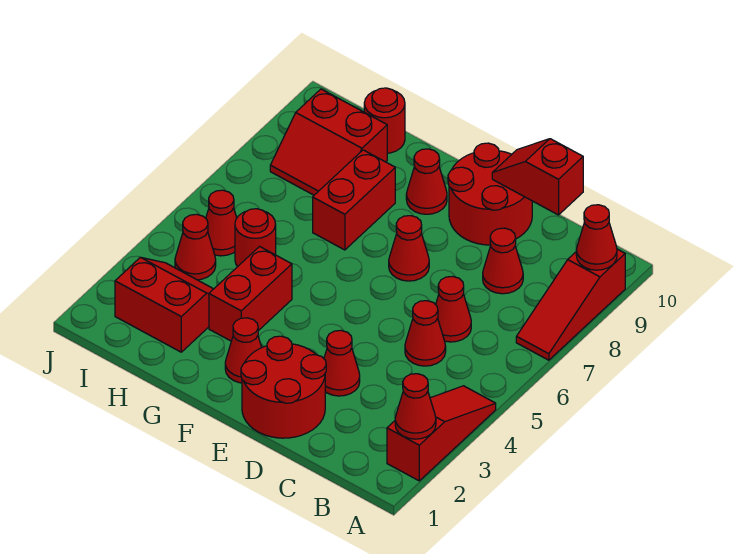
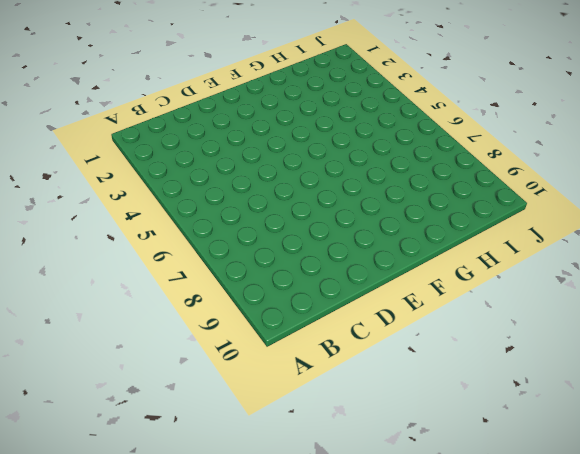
none -> red slope A2:A4 level 1 top 2
none -> red slope A7:A9 level 1 top 9
none -> red cone C5 level 1

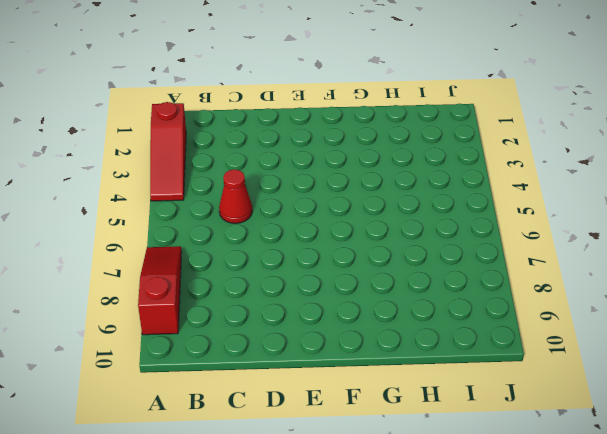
none -> red cone C6 level 1
none -> red cone C8 level 1
none -> red round brick D1:E2 level 1

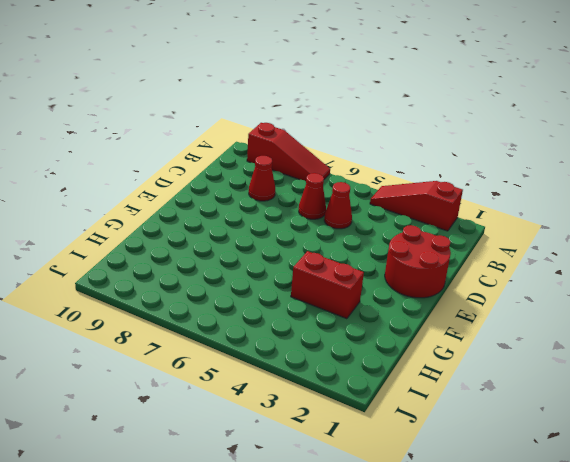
none -> red cone D3 level 1
none -> red round brick D9:E10 level 1
none -> red cone E7 level 1

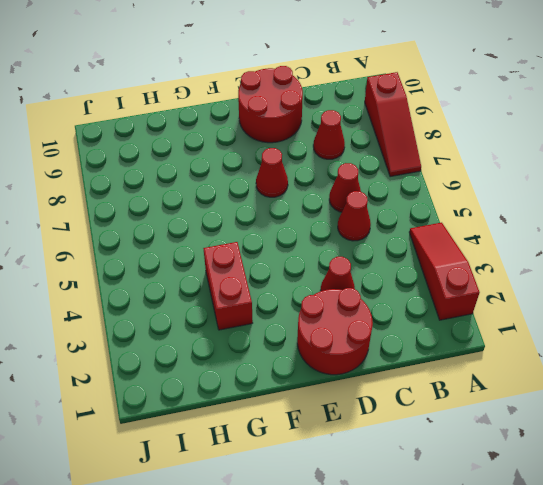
none -> red cone F2 level 1
none -> red cone F9 level 1
none -> red brick G7:G8 level 1

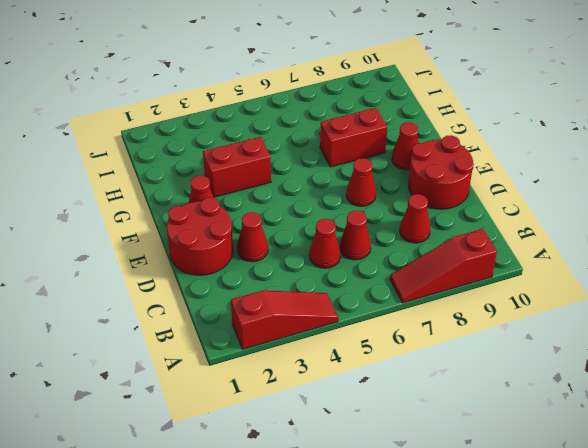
none -> red slope H2:I3 level 1 top 2
none -> red round brick H5 level 1
none -> red slope H8:I9 level 1 top 9

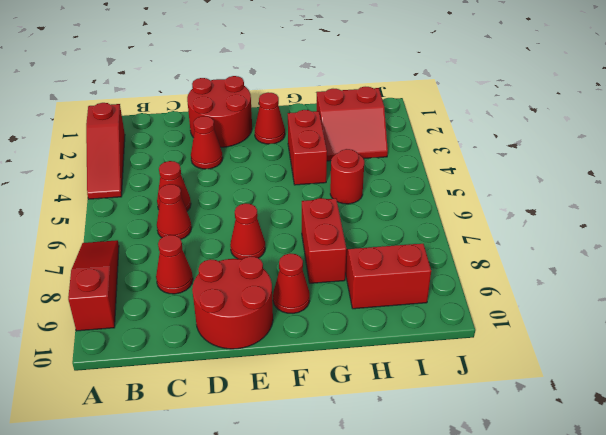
none -> red round brick H10 level 1
none -> red cone I4 level 1
none -> red cone I5 level 1

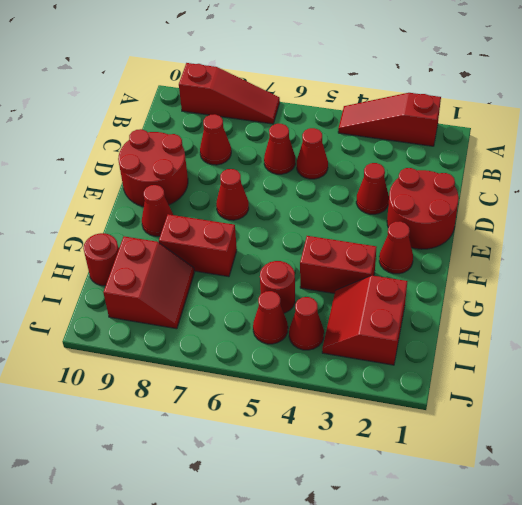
none -> red cone A2 level 2
none -> red cone A9 level 2
none -> red slope C10:D10 level 2 top C

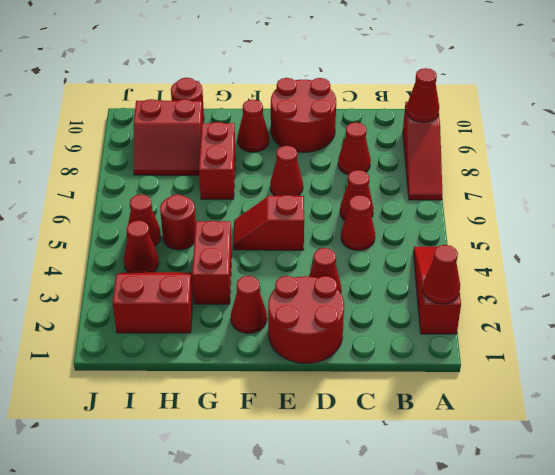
red slope E5:F5 level 1 top E -> red slope C10:D10 level 2 top C

